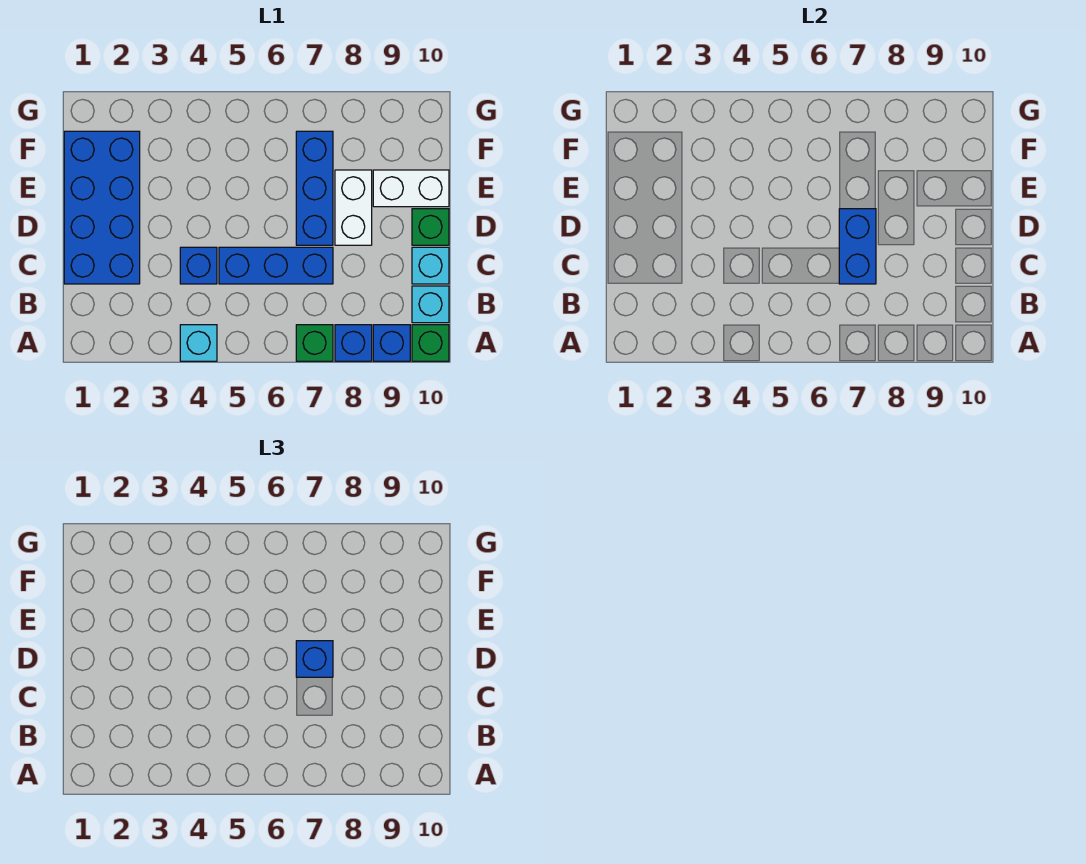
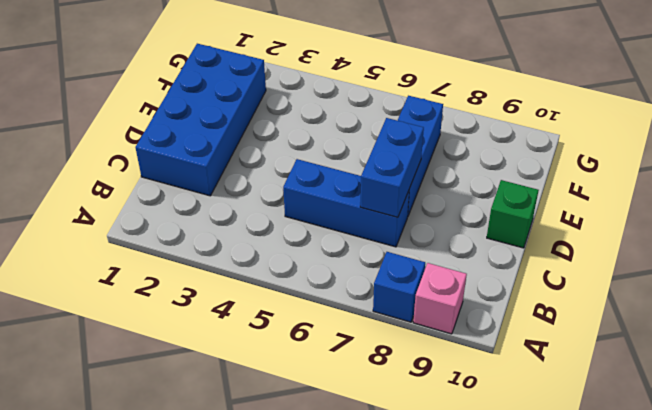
pink brick A9 level 1 -> blue brick A9 level 1
none -> cyan brick A4 level 1
none -> green brick A7 level 1
none -> green brick A10 level 1

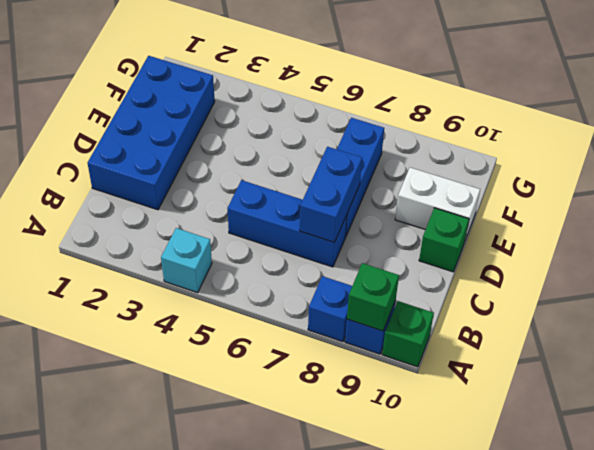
green brick A9 level 2 -> green brick A7 level 1
none -> cyan brick B10 level 1
none -> blue brick C4 level 1
none -> cyan brick C10 level 1

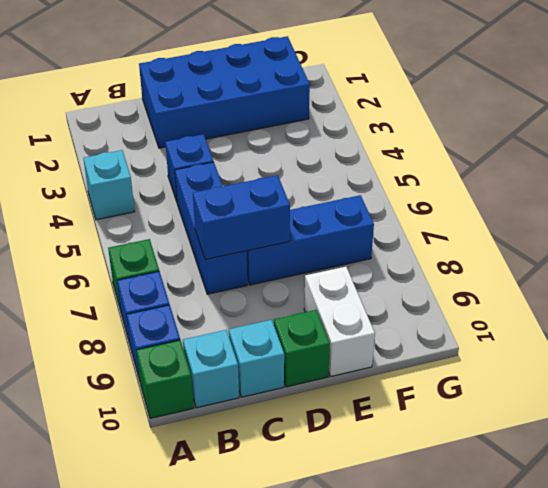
none -> white brick D8:E8 level 1
none -> blue brick D7 level 3

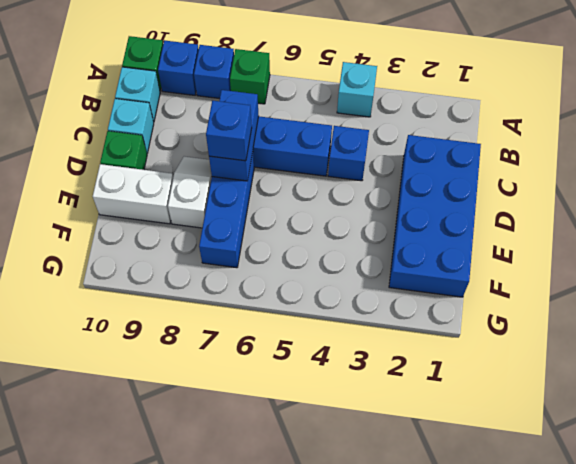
white slope D8:E8 level 1 top E -> white brick D8:E8 level 1

